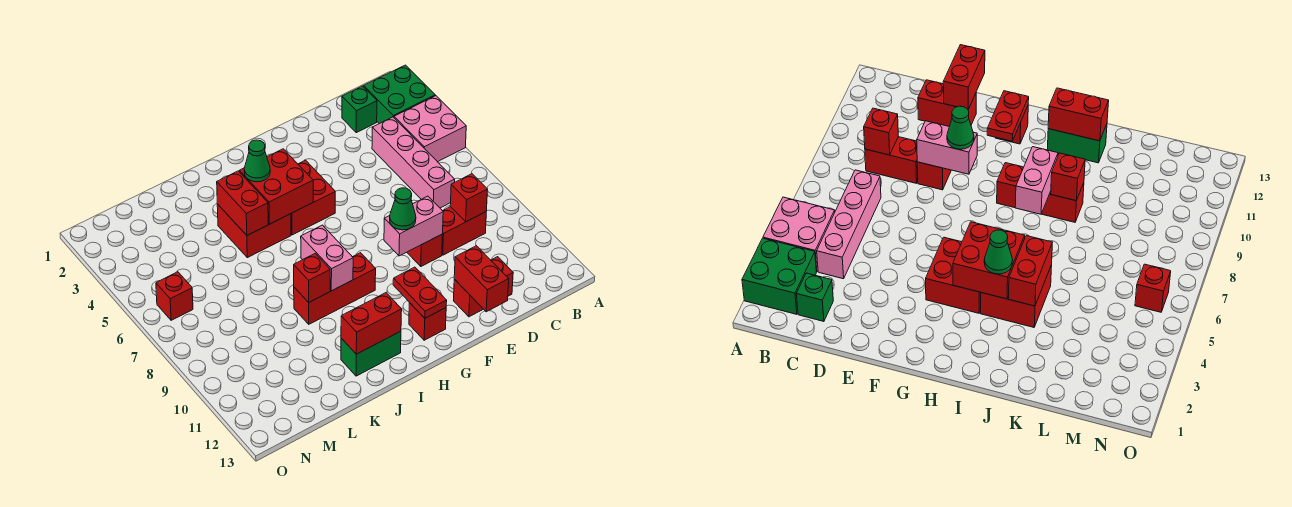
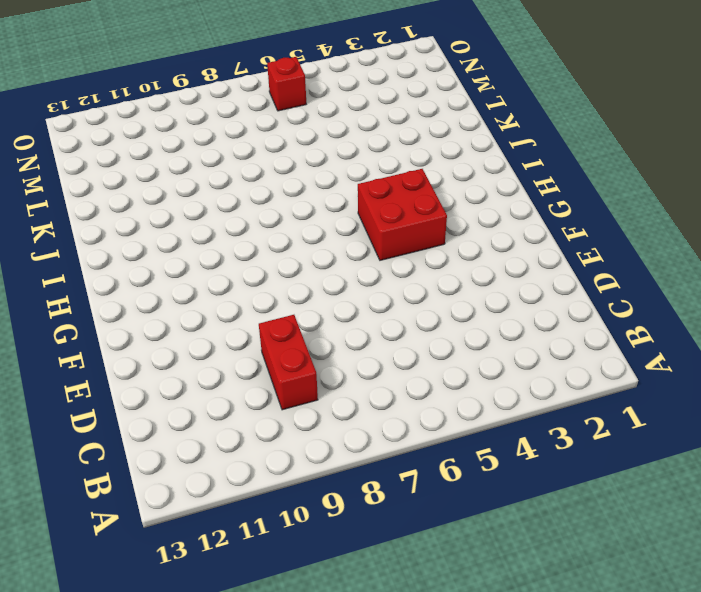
none -> green brick A2:B3 level 1
none -> pink brick A4:B5 level 1
none -> green brick C2 level 1

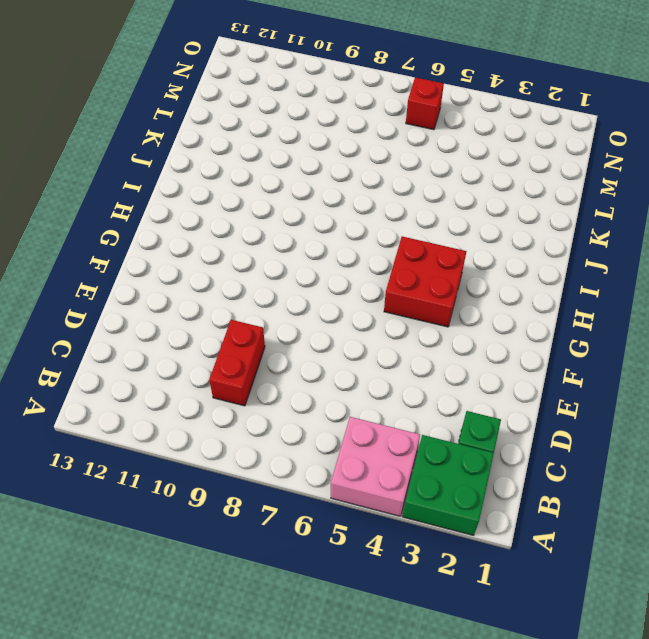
none -> pink brick C4:C7 level 1
none -> red brick D12:E12 level 1
none -> red brick E9 level 1

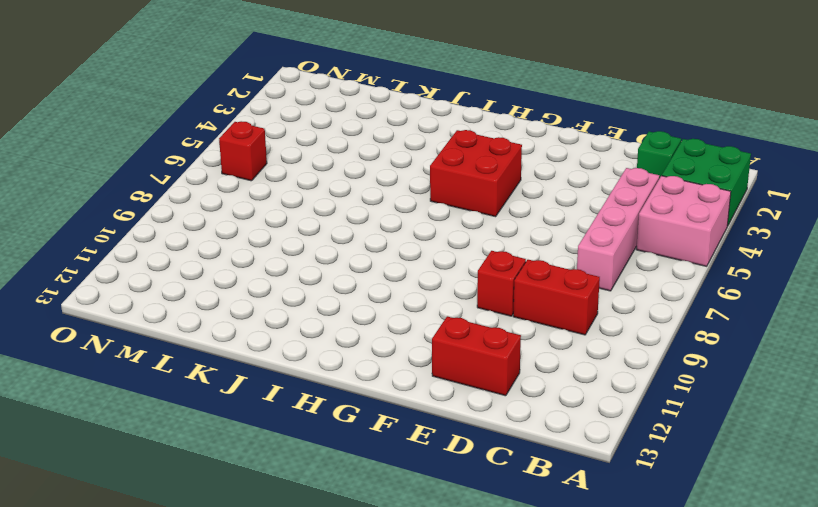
none -> red brick G12 level 1
none -> red brick H9:J9 level 1
none -> red brick I4:J5 level 1

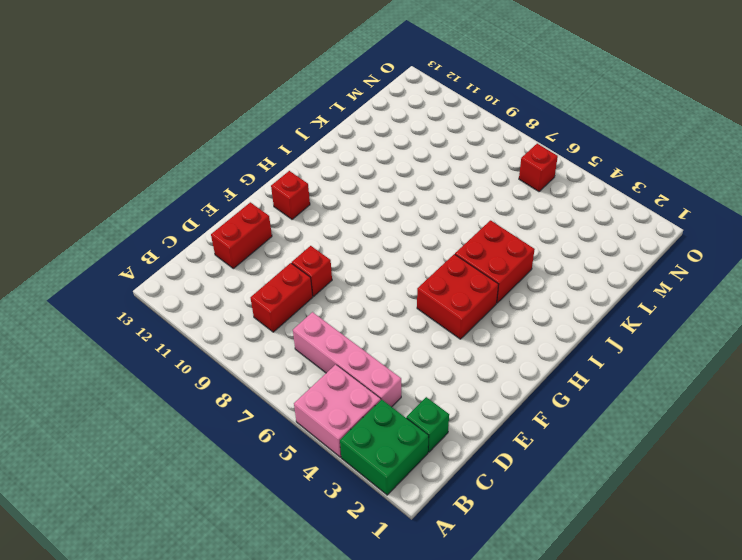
none -> red brick H9:J9 level 1
none -> green brick I12:J12 level 1
none -> red brick C9 level 2

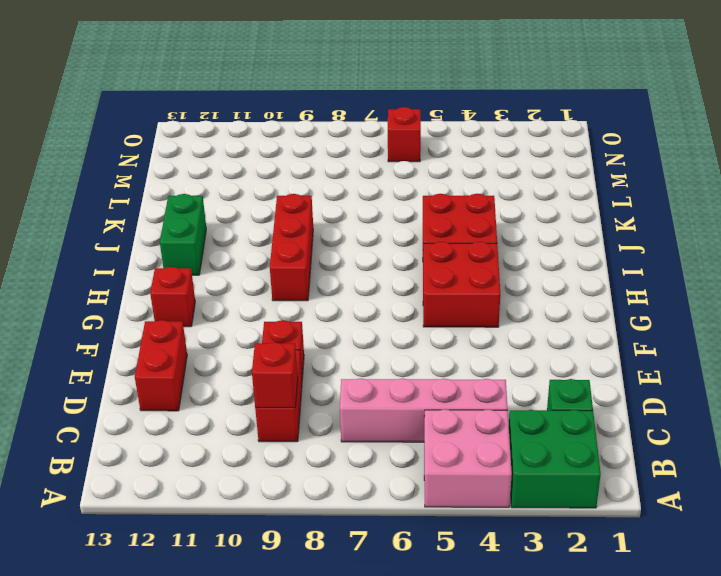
none -> pink brick E9:F9 level 2
none -> red brick E12:E13 level 2
none -> red plate G11:G12 level 2

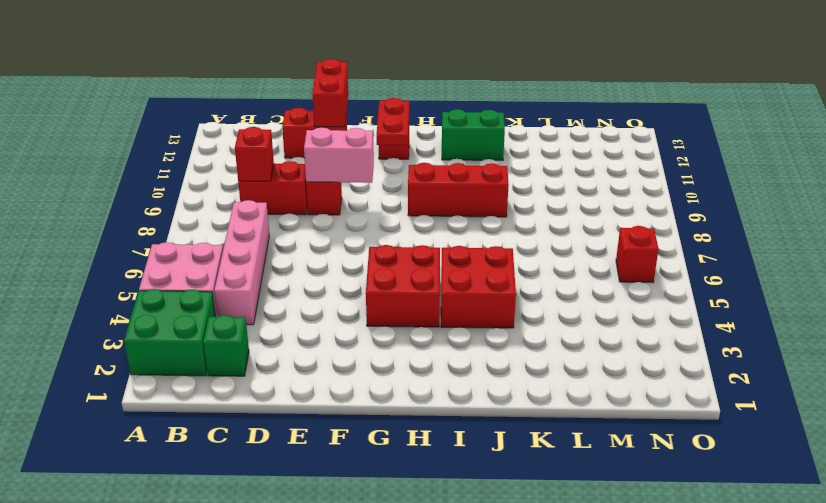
none -> red brick H4:I5 level 2
none -> pink brick I8:I9 level 2
none -> red brick I12:J12 level 2

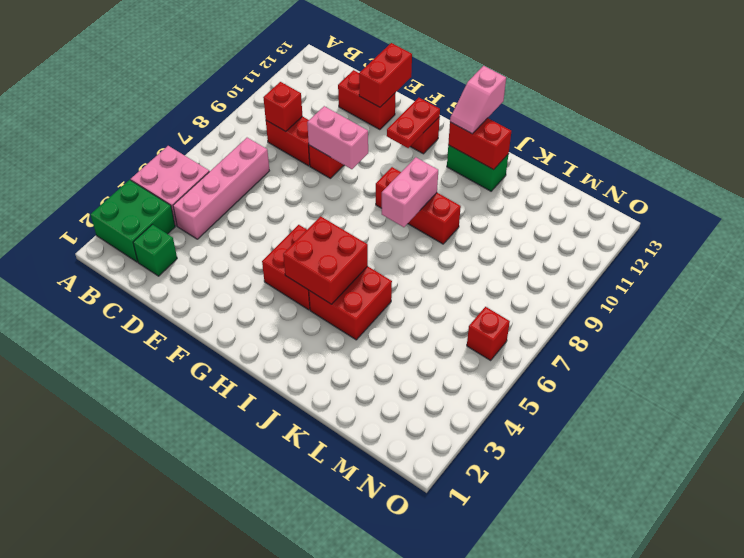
pink slope I12:I13 level 3 top 13 -> none
none -> red brick J4:J5 level 2
none -> red brick J9 level 2
none -> green cone F9 level 3

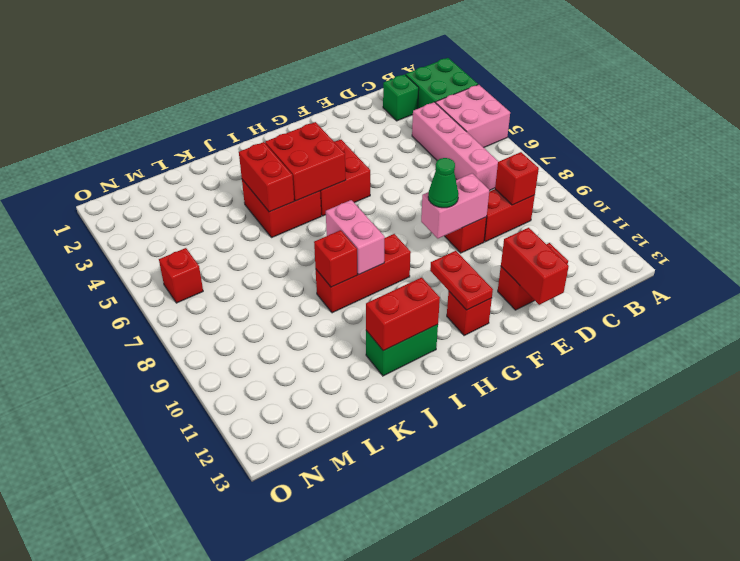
none -> green cone I4 level 3

